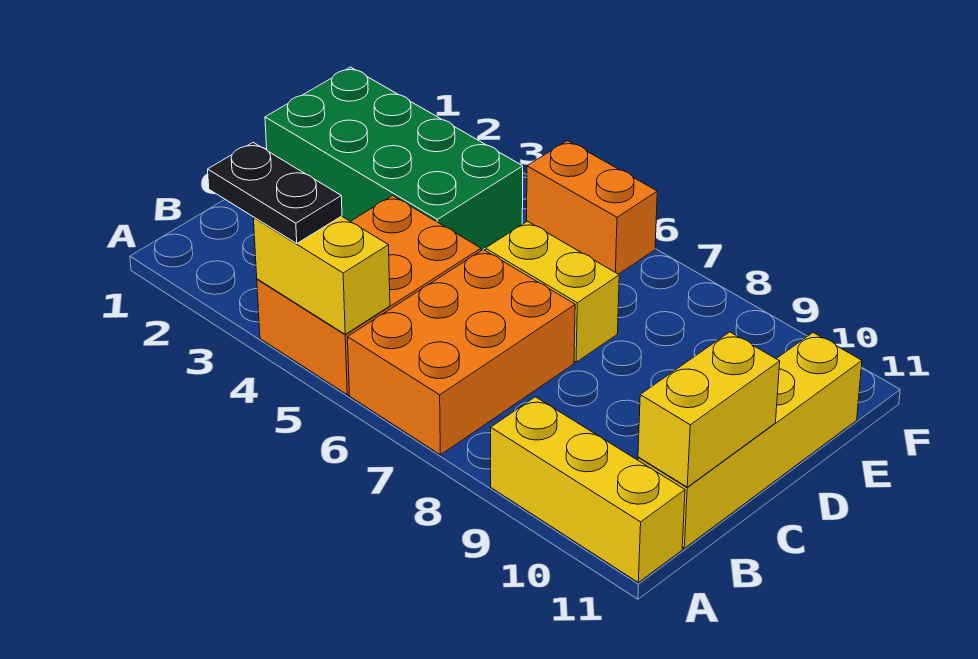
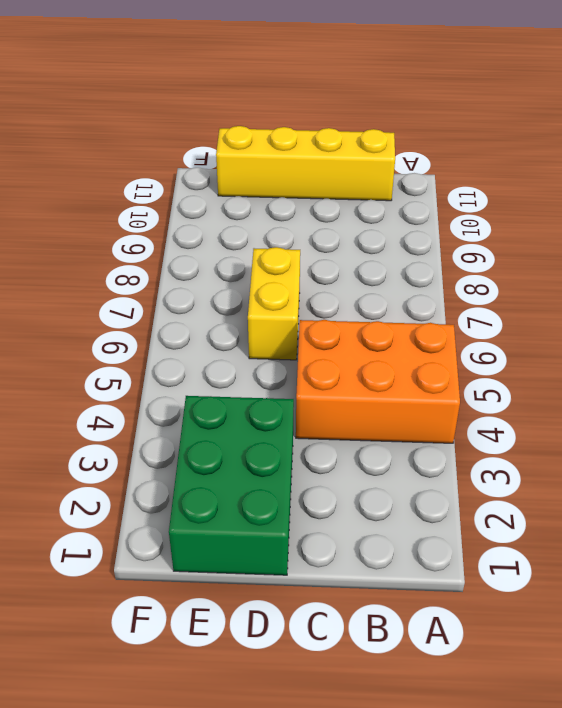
green brick D1:E3 level 1 -> green brick D1:E4 level 1
none -> orange brick A6:C7 level 1
none -> yellow brick A9:A11 level 1

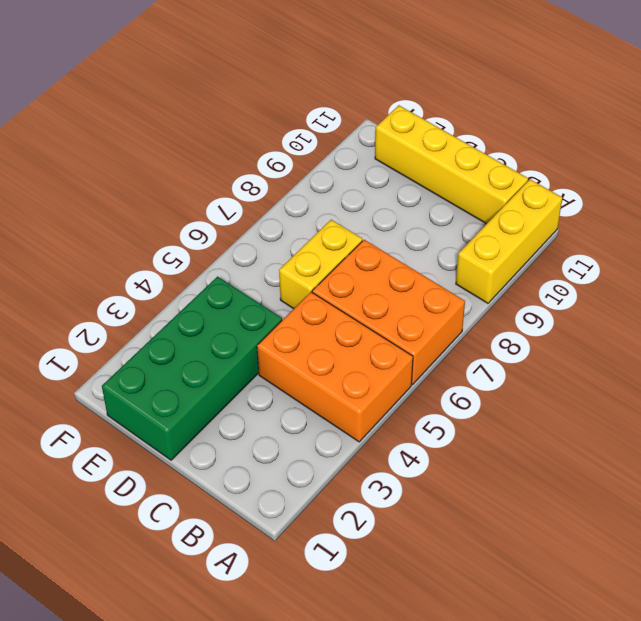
none -> orange brick F5:F6 level 1
none -> yellow brick A4:A5 level 2

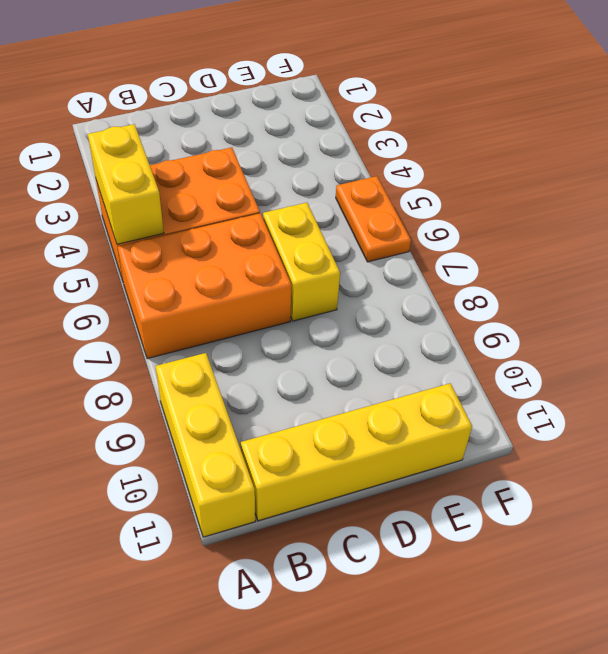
orange plate F5:F6 level 1 -> orange brick F5:F6 level 1
none -> green brick D1:E4 level 1
none -> yellow brick B11:C11 level 2

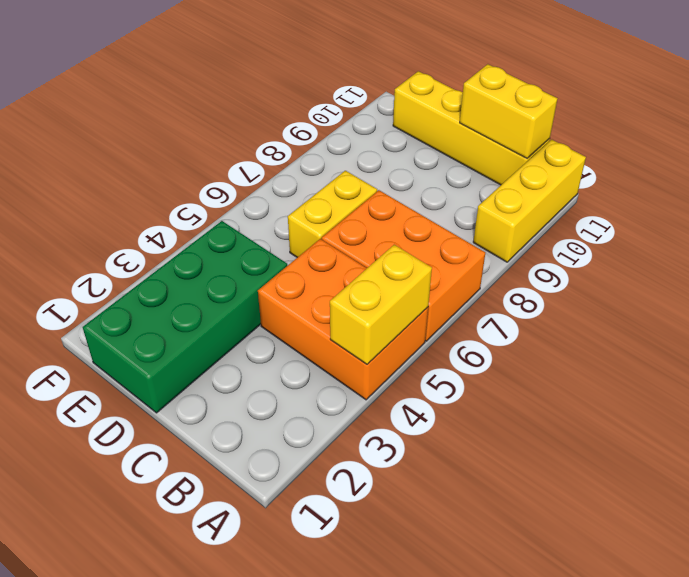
none -> orange brick F5:F6 level 1
none -> black plate A3:A4 level 3

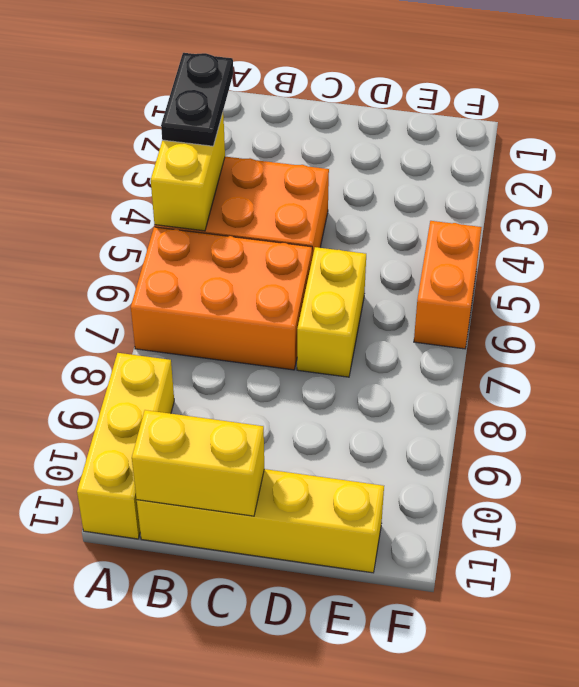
none -> green brick D1:E4 level 1

